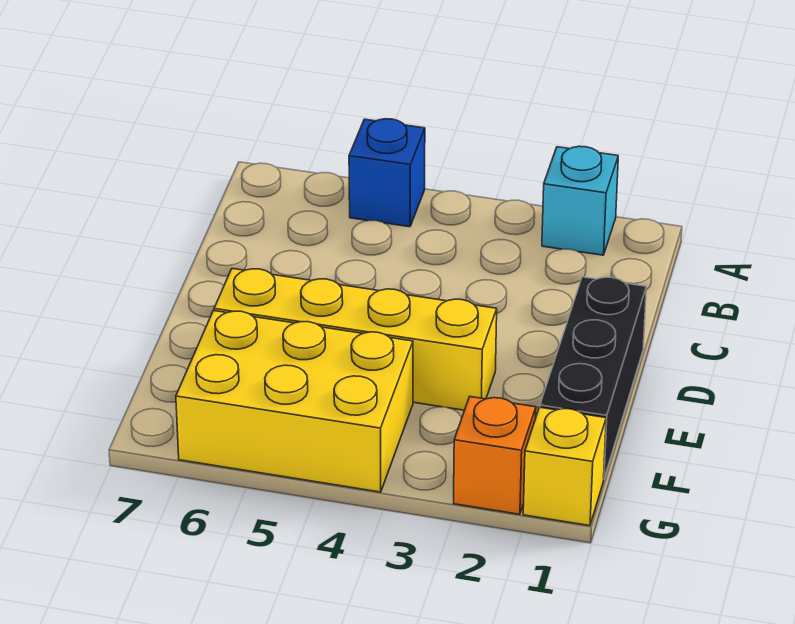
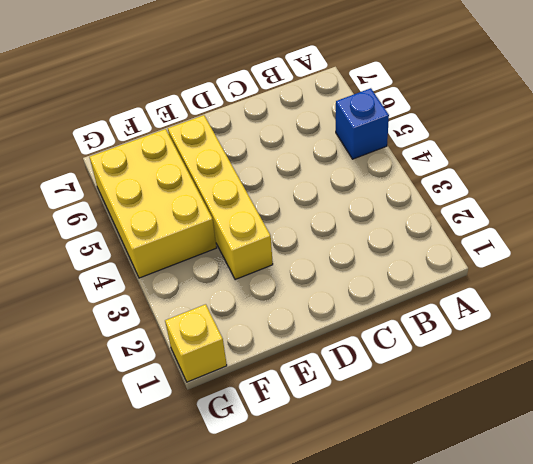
none -> cyan brick A2 level 1
none -> black brick D1:F1 level 1

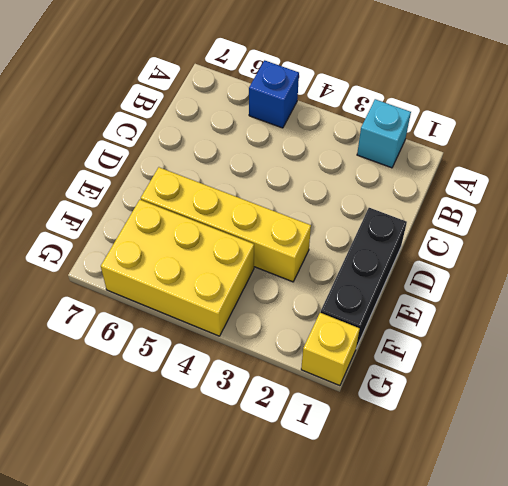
none -> orange brick G2 level 1

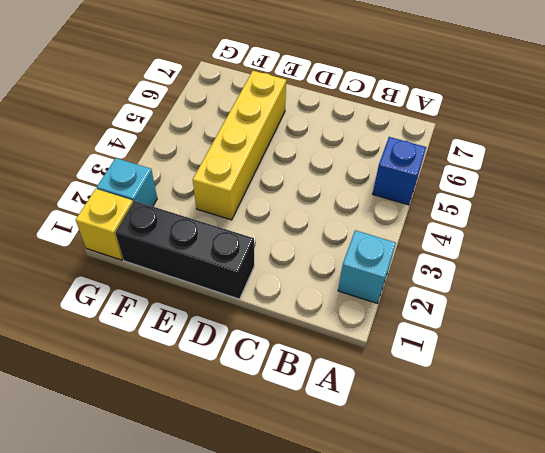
cyan brick G2 level 1 -> orange brick G2 level 1
none -> yellow brick F4:G6 level 1

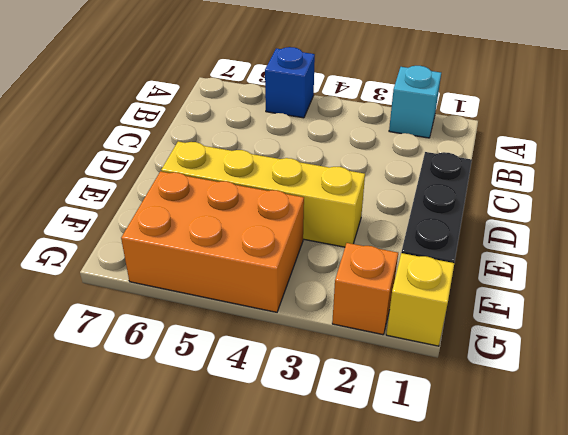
orange brick F4:G6 level 1 -> yellow brick F4:G6 level 1

